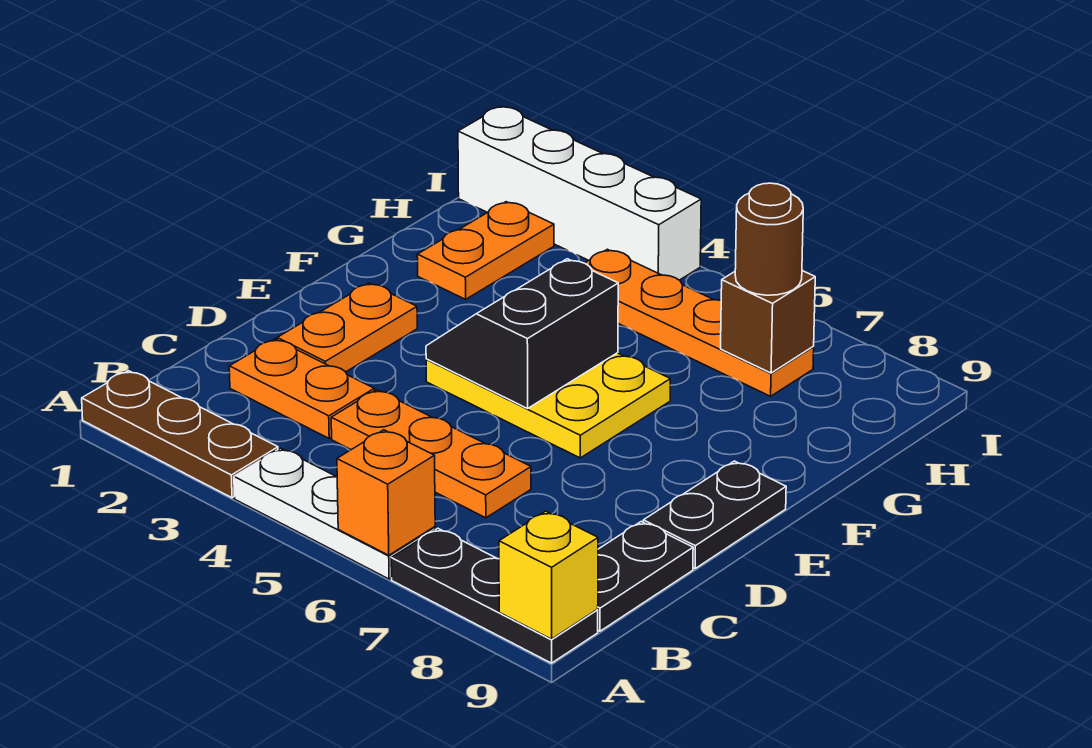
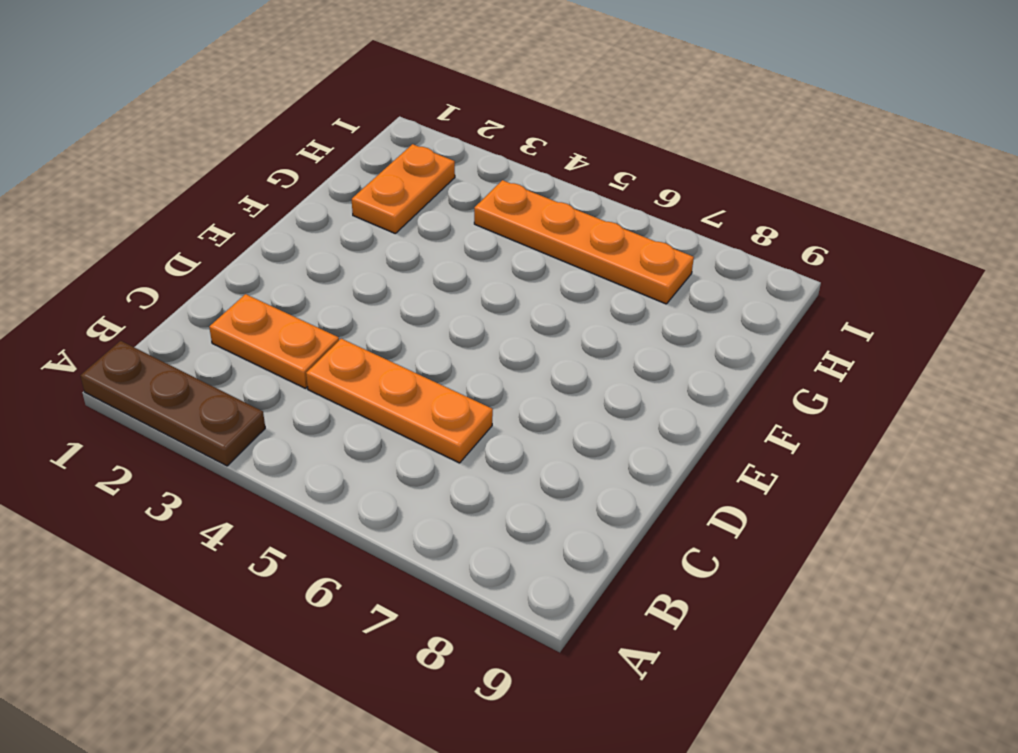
none -> white plate A4:A6 level 1
none -> black plate A7:A9 level 1
none -> black plate B9:C9 level 1

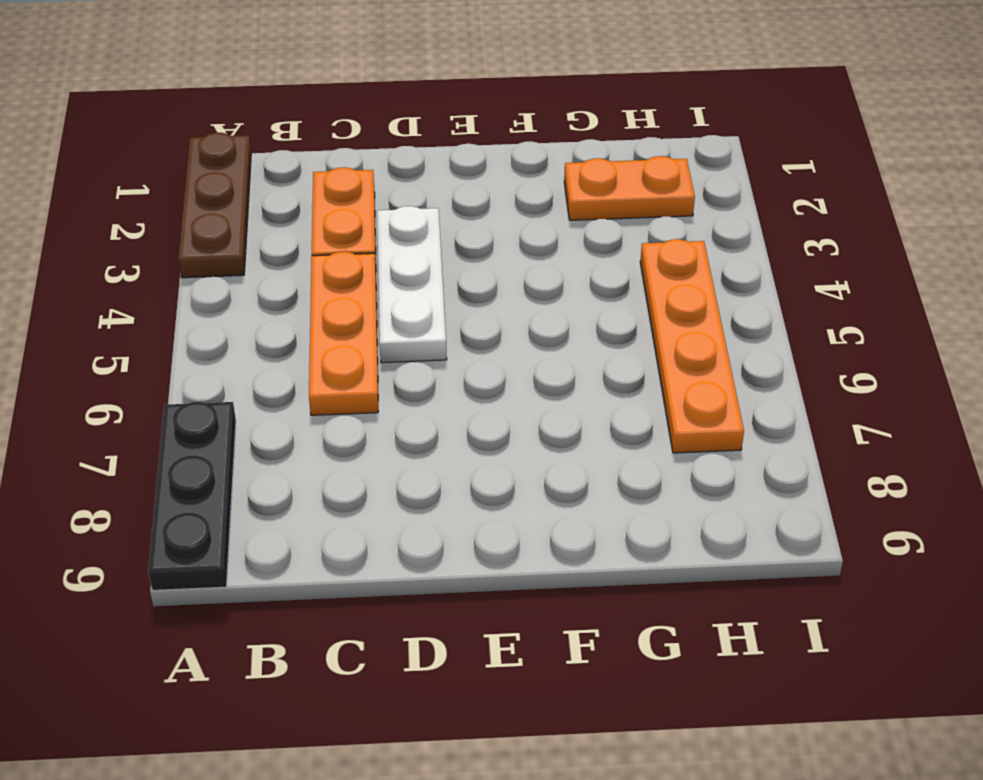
white plate D3:D5 level 1 -> white plate A4:A6 level 1
none -> black plate B9:C9 level 1
none -> orange plate D2:E2 level 1
none -> black plate D9:E9 level 1

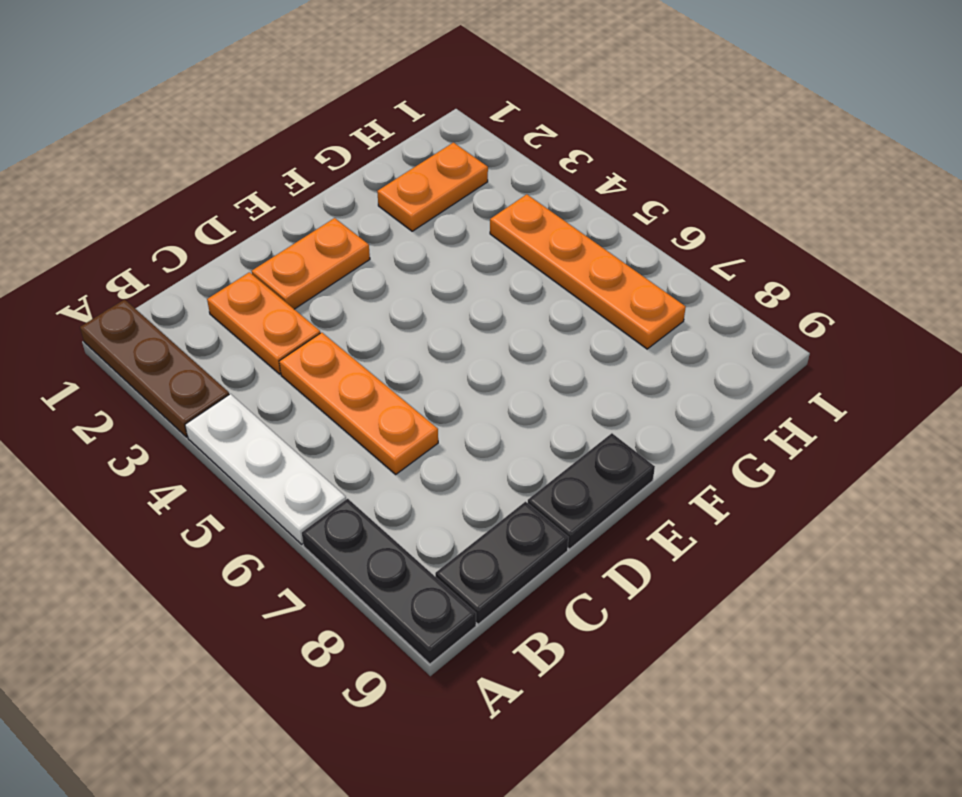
none -> yellow plate E4:F6 level 1
none -> white brick I1:I4 level 1
none -> orange brick A6 level 2

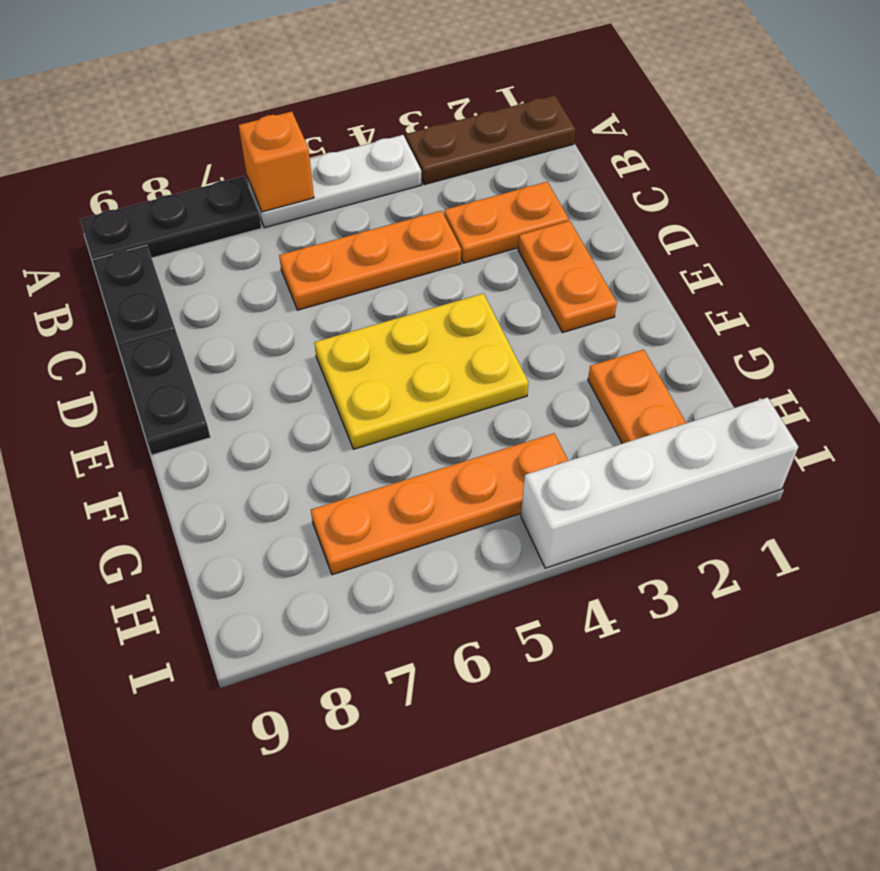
none -> yellow brick A9 level 2
none -> black slope E4:F5 level 2 top 5
none -> brown brick H7 level 2

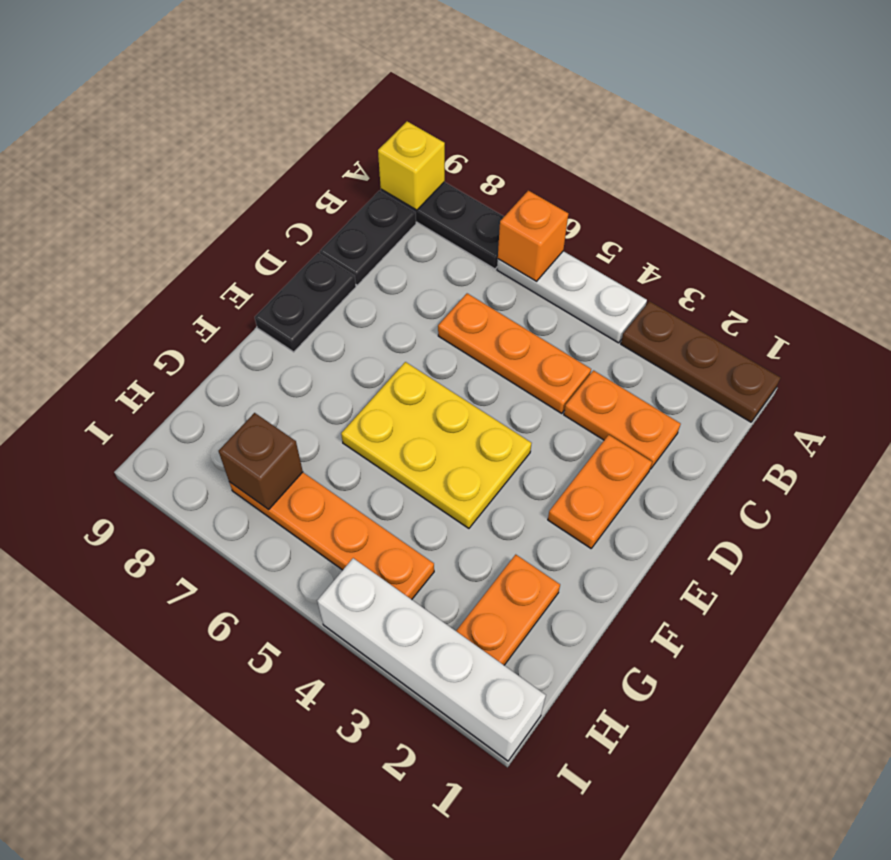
none -> black slope E4:F5 level 2 top 5
none -> brown round brick H7 level 3

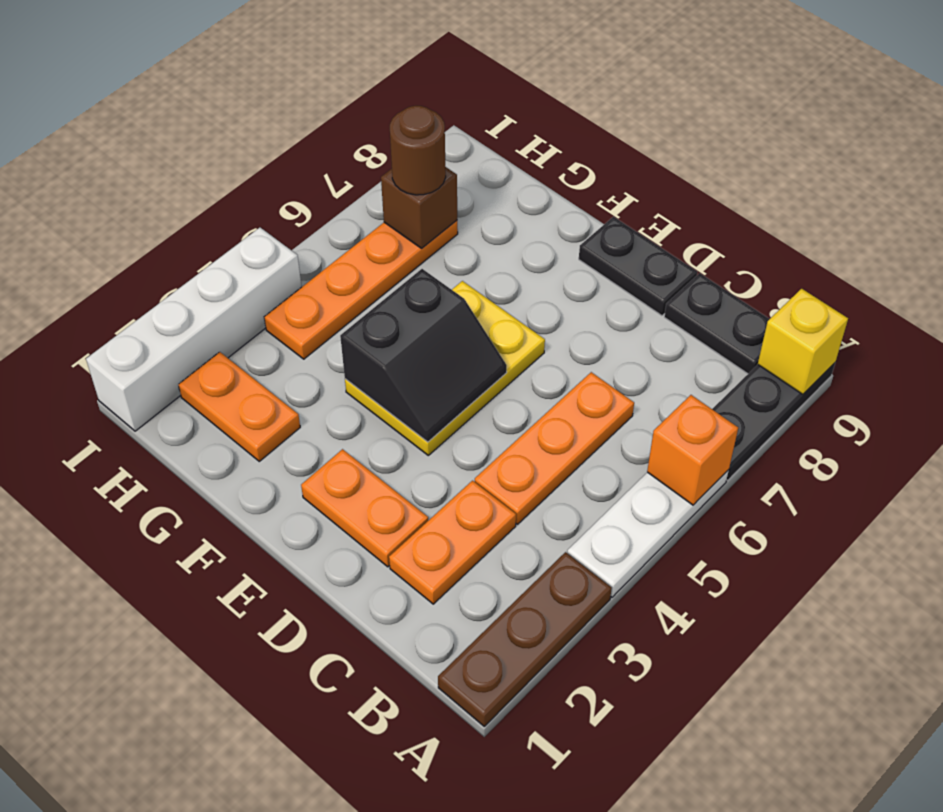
black slope E4:F5 level 2 top F -> black slope E4:F5 level 2 top 5

